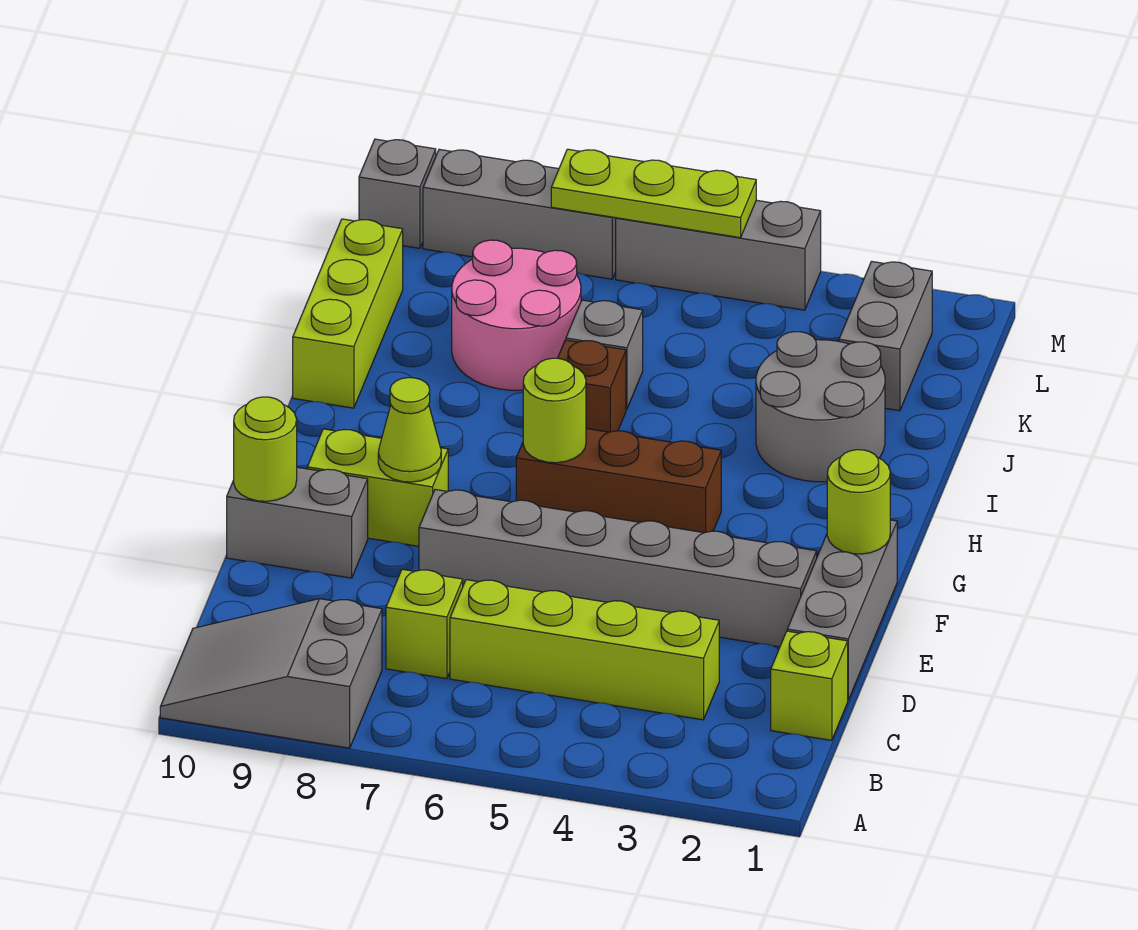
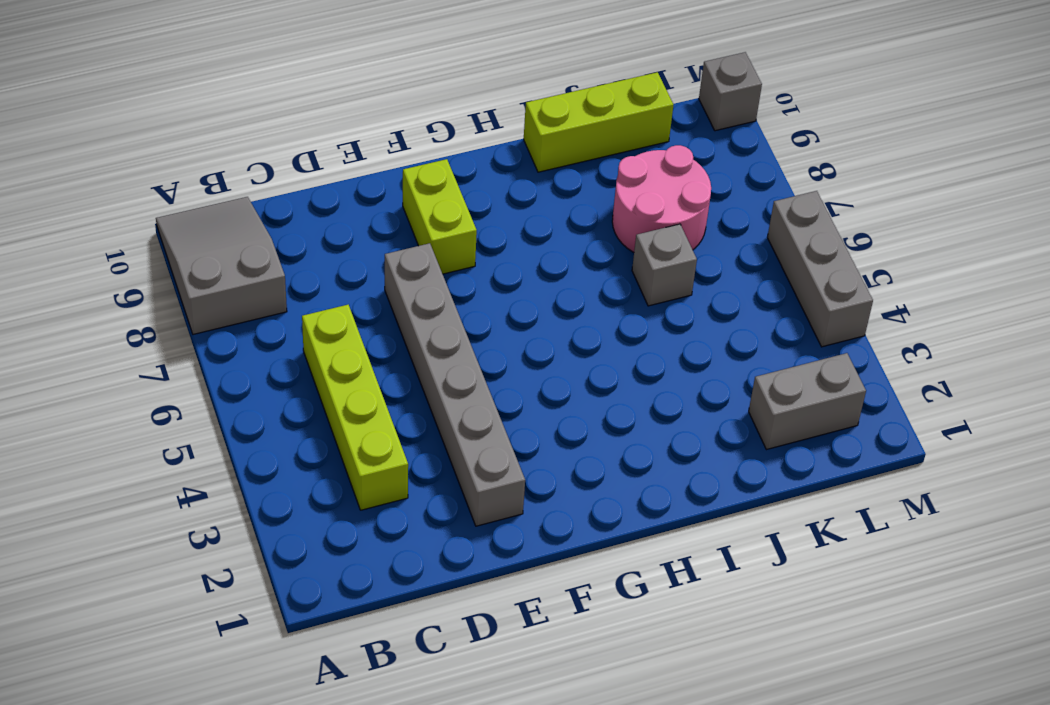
none -> lime brick C1 level 1
none -> lime brick C7 level 1
none -> grey brick D1:F1 level 1

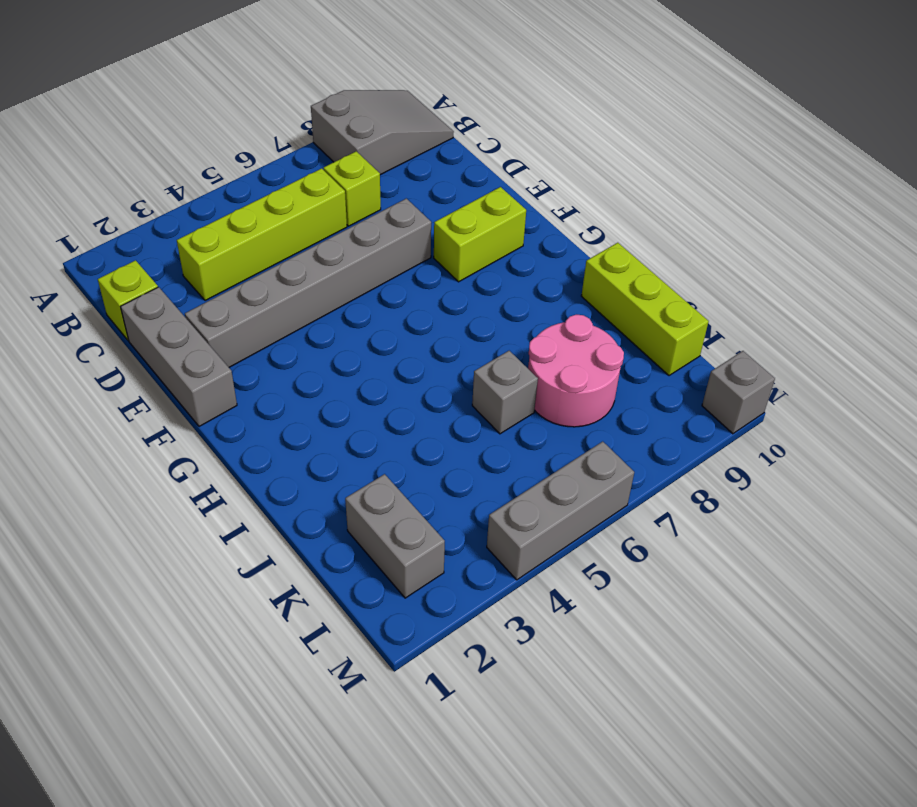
none -> grey brick E9:E10 level 1
none -> brown brick G4:G6 level 1
none -> grey round brick I2:J3 level 1

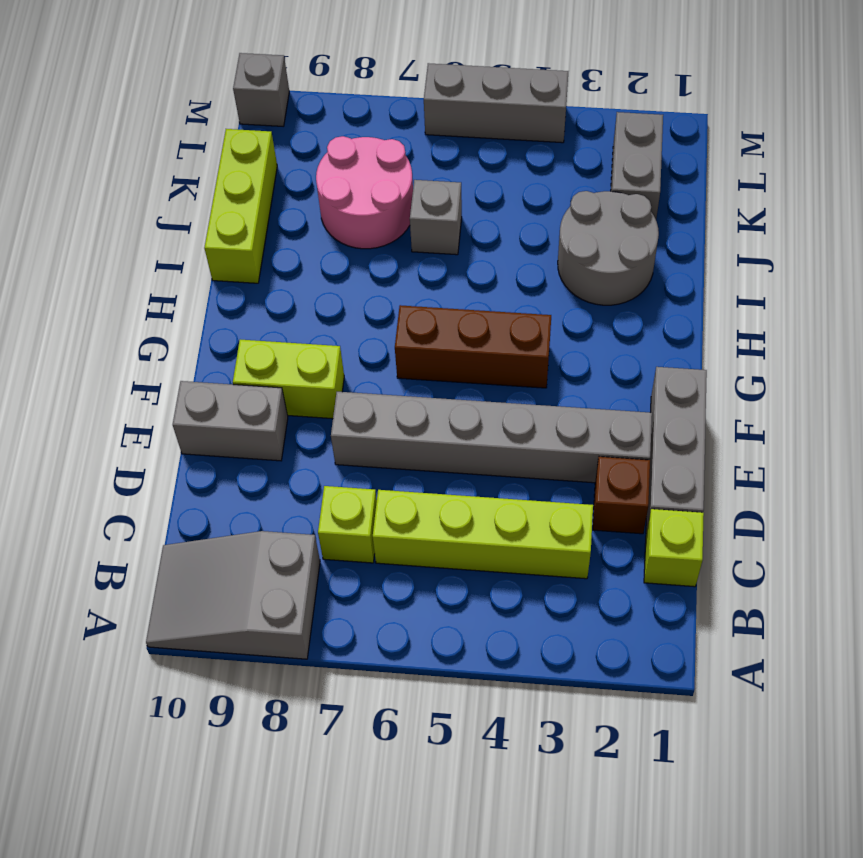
brown brick D2 level 1 -> brown brick I6 level 1
none -> grey brick M7:M9 level 1
none -> lime round brick E10 level 2
none -> lime round brick F1 level 2

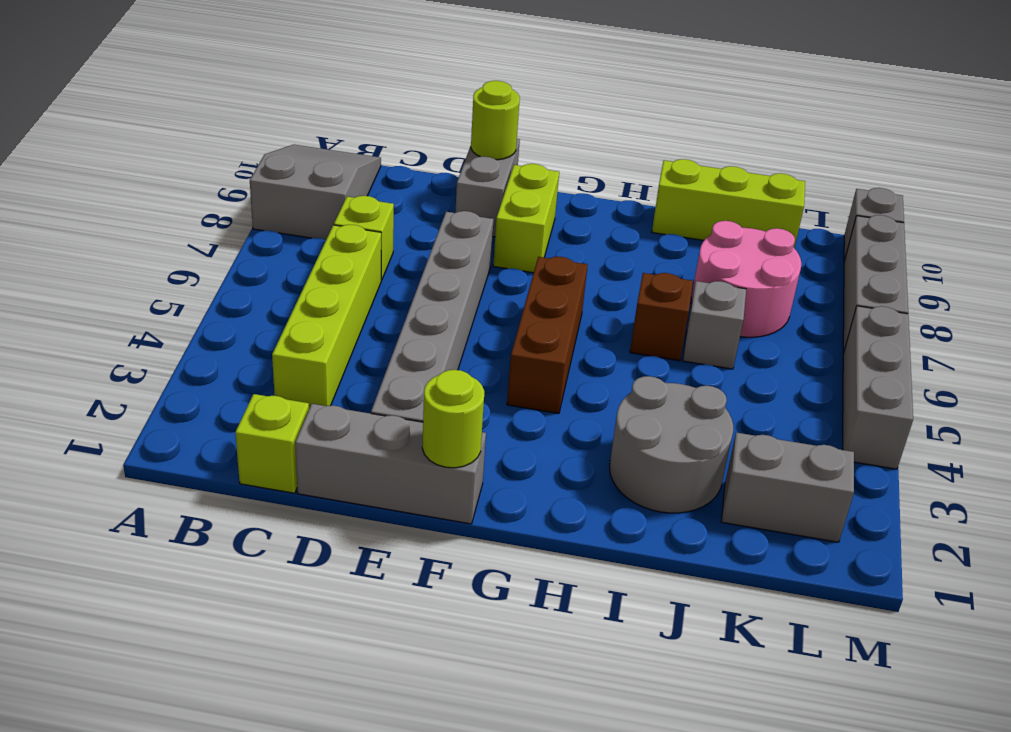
none -> lime cone F8 level 2
none -> lime round brick G6 level 2
none -> lime plate M5:M7 level 2

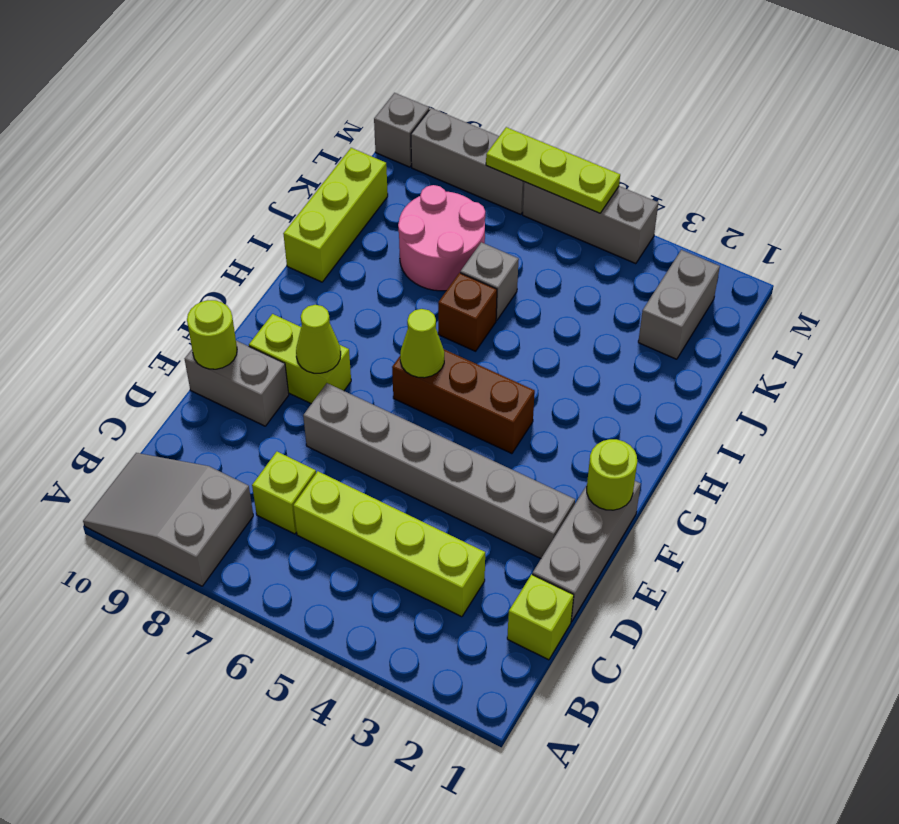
lime cone G6 level 2 -> lime round brick G6 level 2
none -> grey round brick I2:J3 level 1

